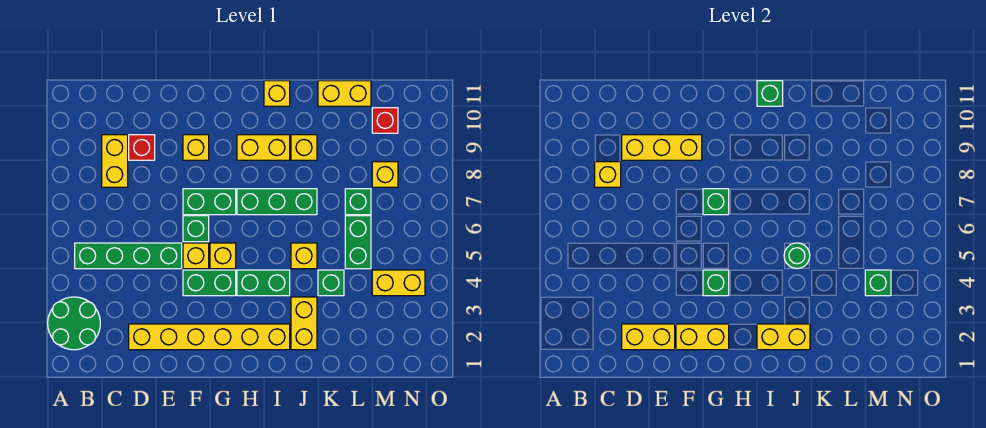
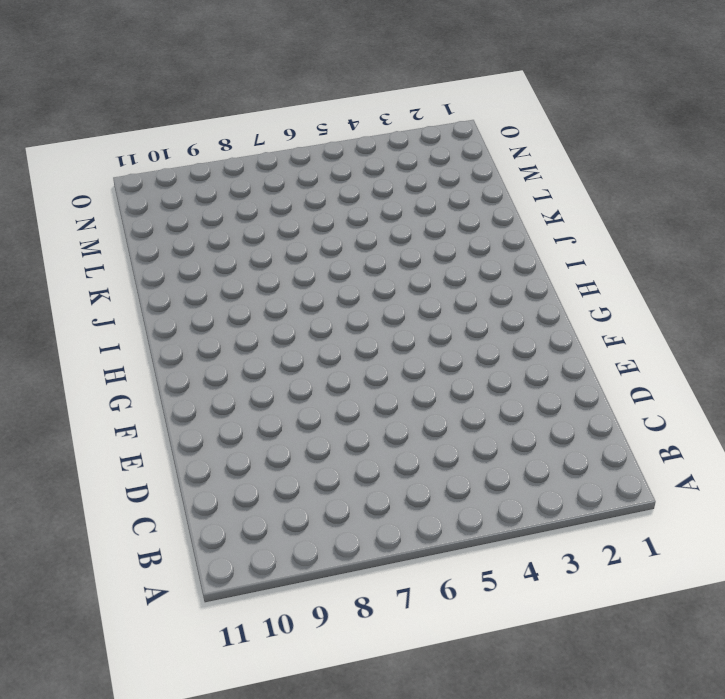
none -> green round brick A2:B3 level 1
none -> green brick B5:E5 level 1
none -> yellow brick C8:C9 level 1
none -> yellow brick D2:I2 level 1

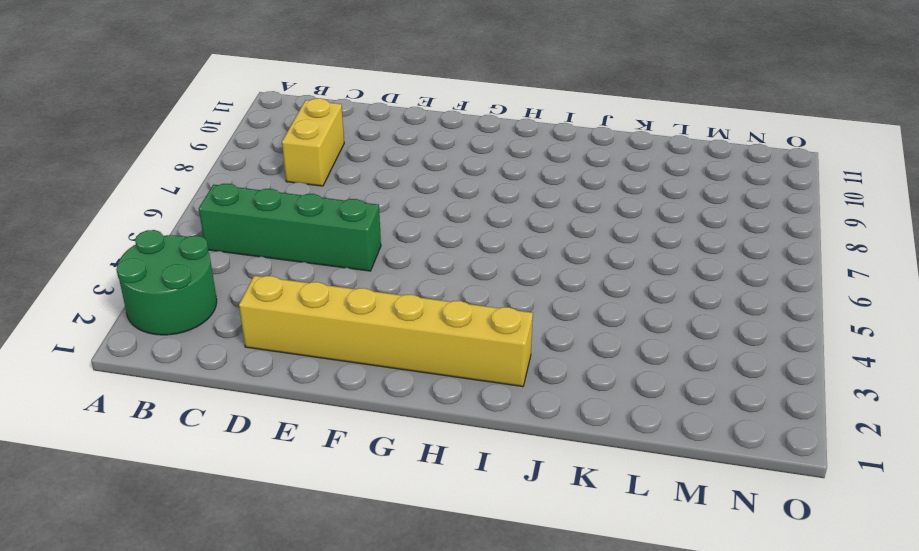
none -> red brick D9 level 1
none -> green brick F4:G4 level 1
none -> yellow brick F5 level 1
none -> green brick F6 level 1

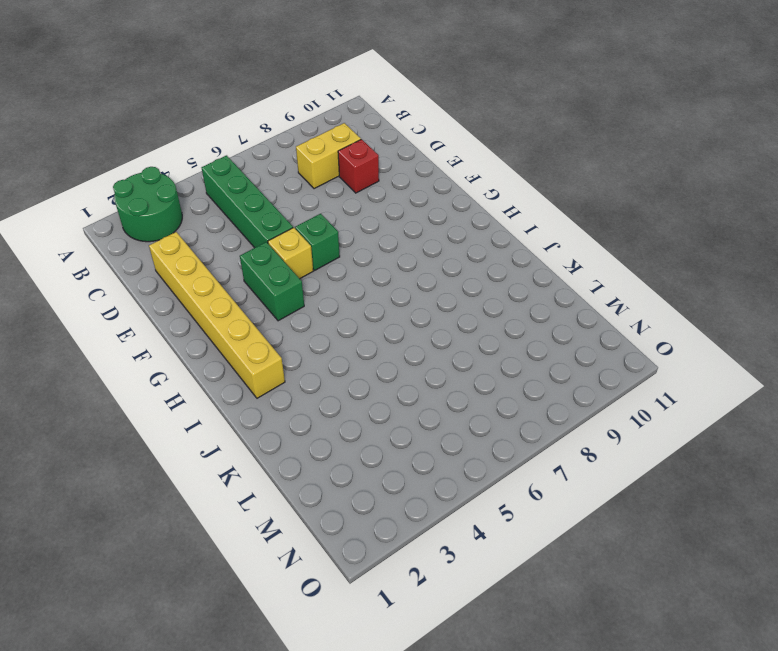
none -> green brick F7:G7 level 1
none -> yellow brick F9 level 1
none -> yellow brick G5 level 1
none -> green brick H4:I4 level 1

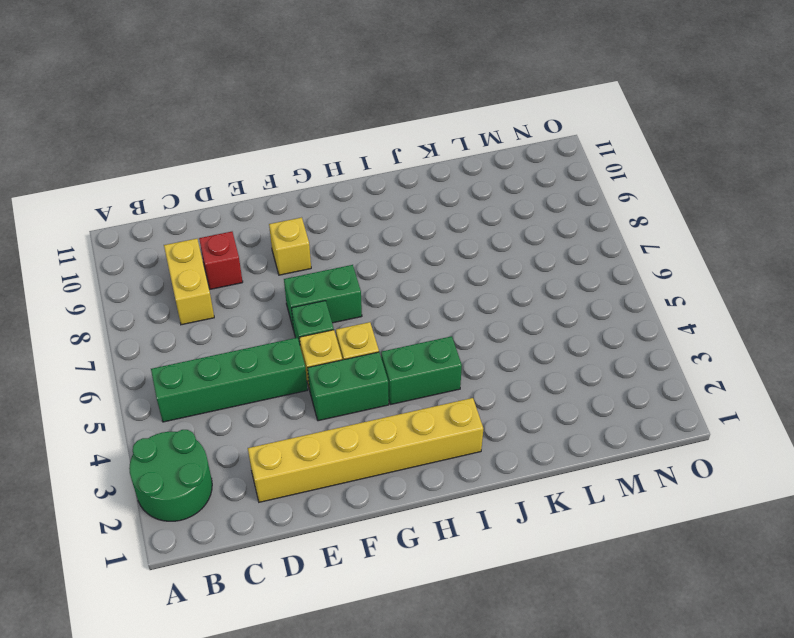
none -> green brick H7:J7 level 1
none -> yellow brick H9:I9 level 1
none -> yellow brick I11 level 1
none -> yellow brick J2:J3 level 1

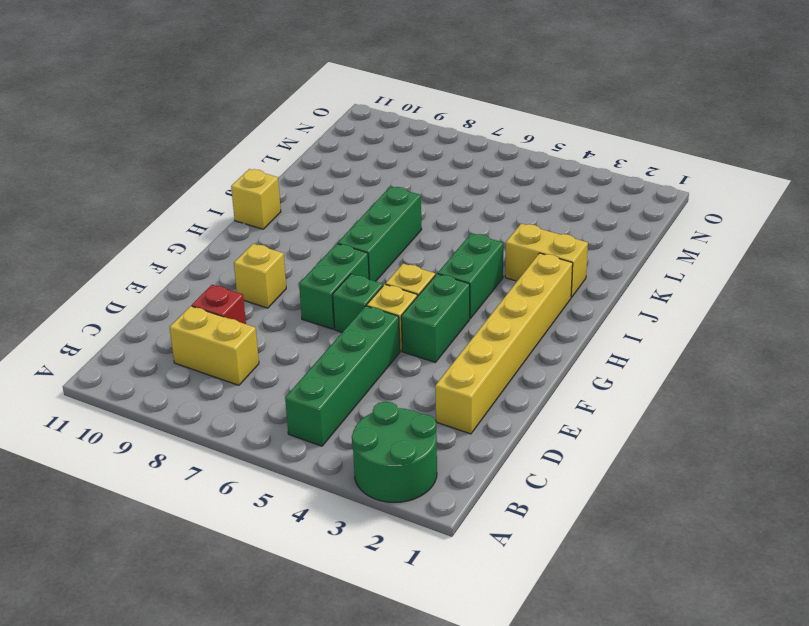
none -> yellow brick H9:I9 level 1
none -> yellow brick J5 level 1
none -> yellow brick J9 level 1
none -> green brick K4 level 1

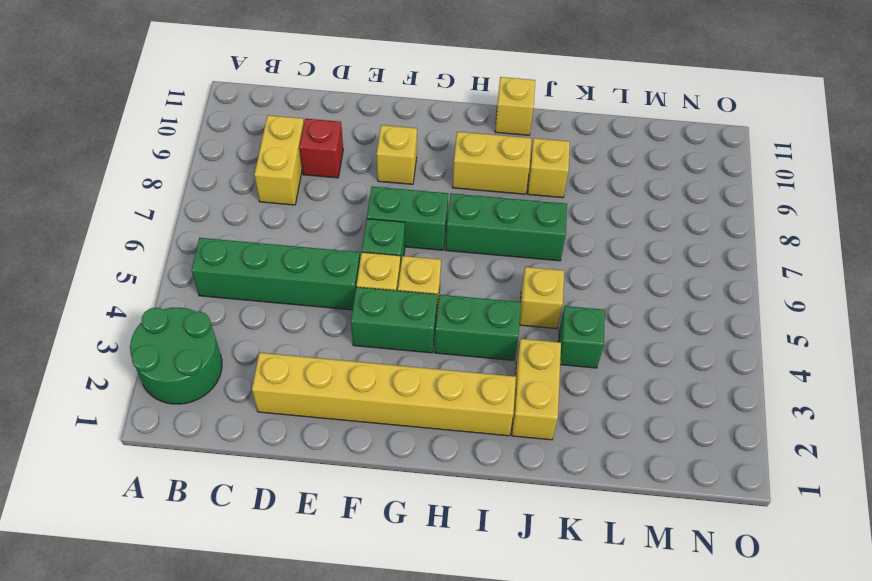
none -> yellow brick K11:L11 level 1
none -> green brick L5:L6 level 1
none -> green brick L7 level 1
none -> yellow brick M4:N4 level 1

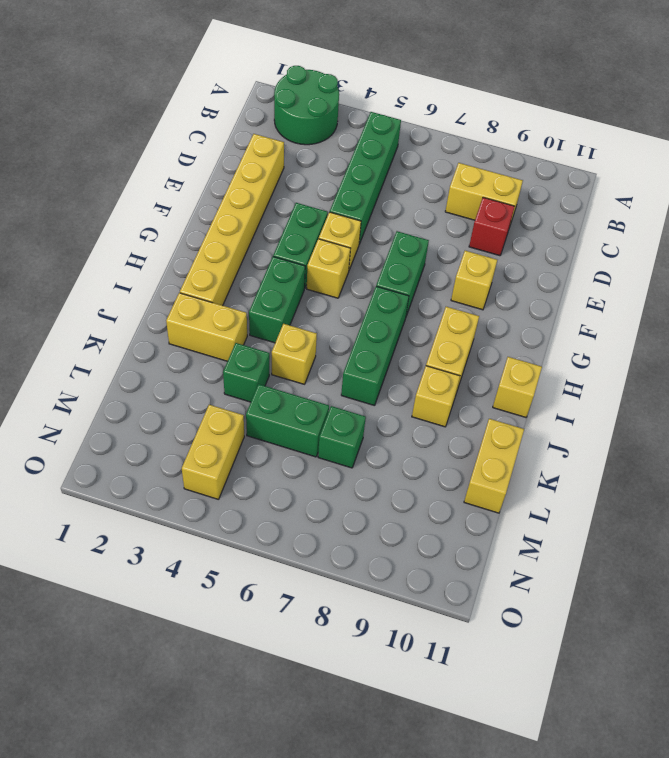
none -> green brick F6 level 1
none -> yellow brick M8 level 1
none -> red brick M10 level 1
none -> yellow brick C8 level 2

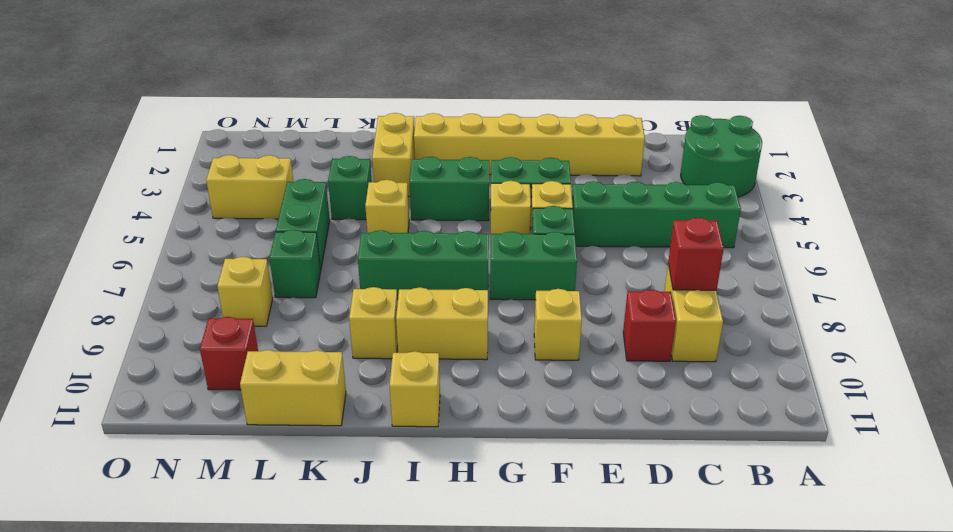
red brick C8 level 2 -> yellow brick C8 level 2
none -> yellow brick D2:E2 level 2
none -> yellow brick D9:F9 level 2
none -> yellow brick F2:G2 level 2
none -> green brick G4 level 2

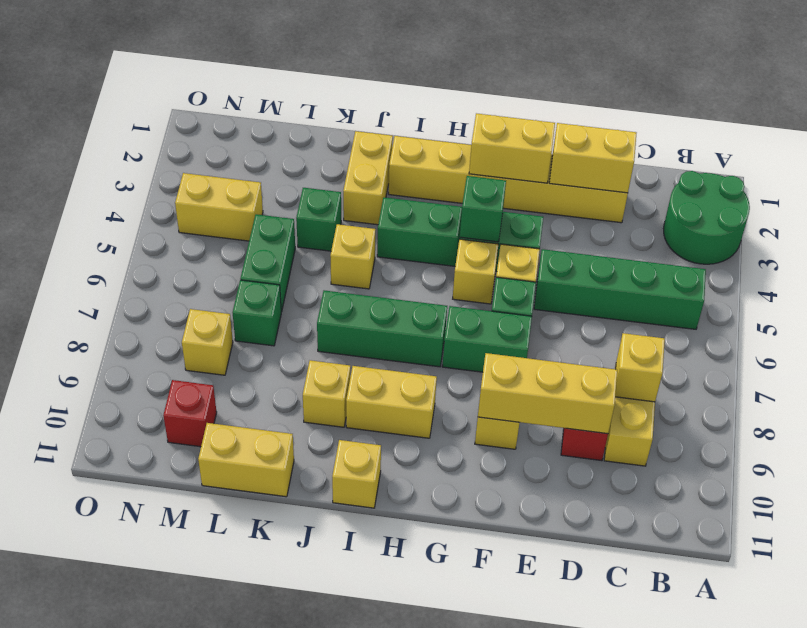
none -> green brick G7 level 2
none -> yellow brick I2:J2 level 2
none -> green brick I11 level 2
none -> green round brick J5 level 2

